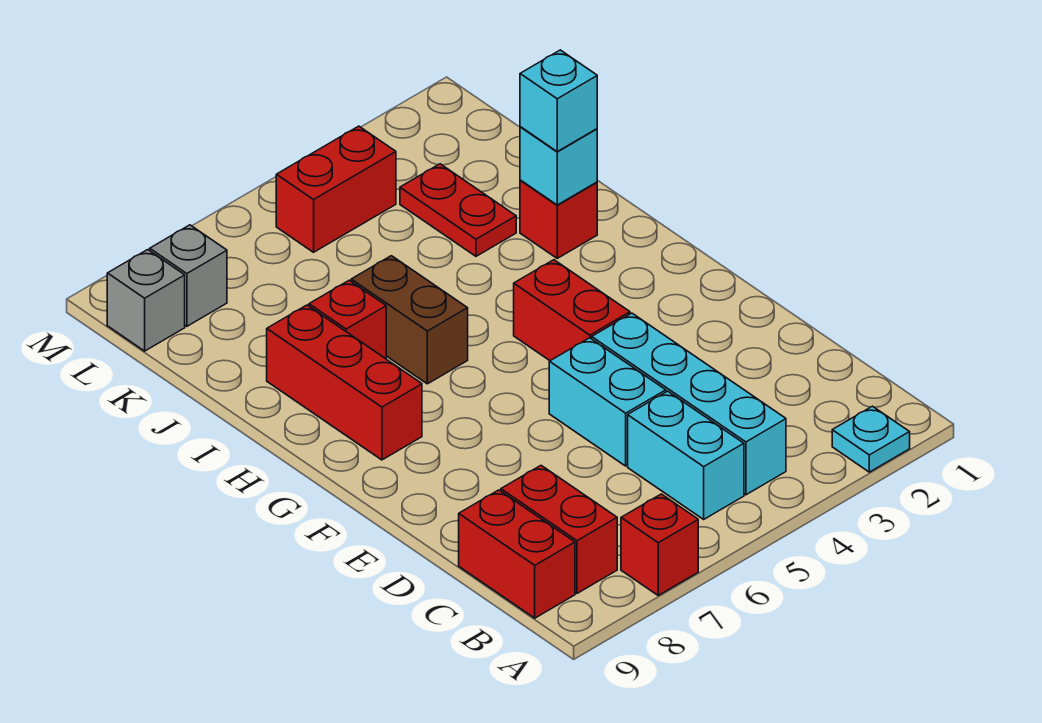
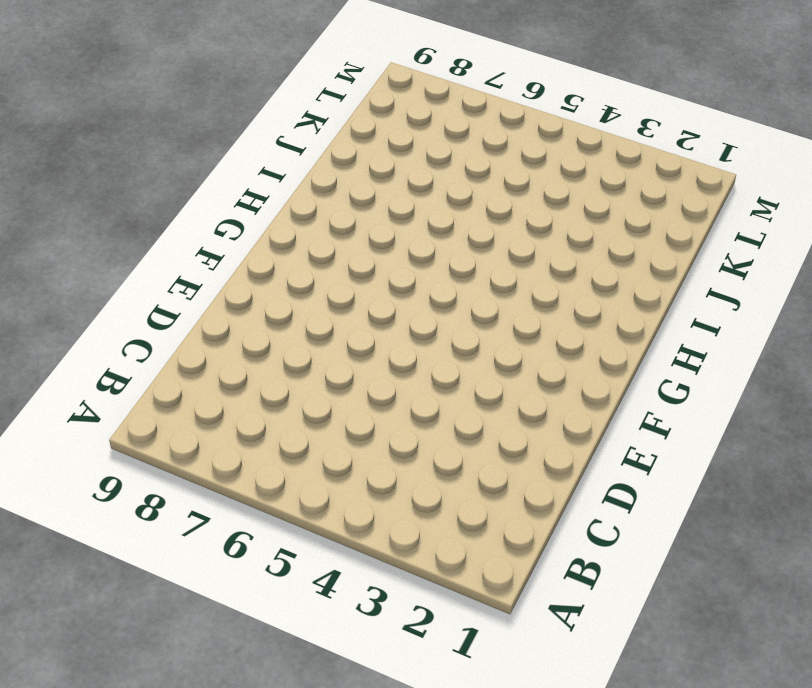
none -> cyan plate A2 level 1
none -> red brick A7 level 1
none -> cyan brick B4:E4 level 1

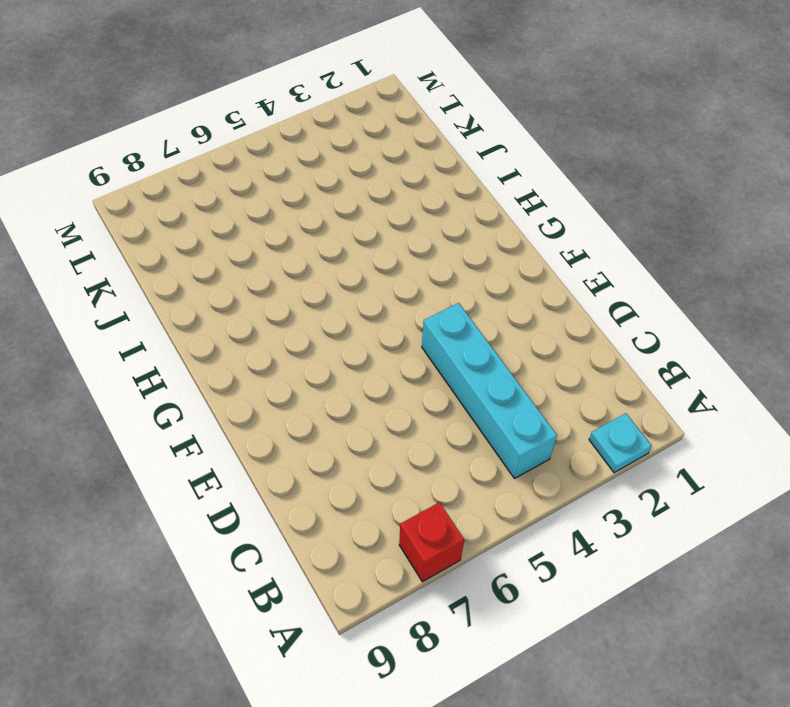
none -> cyan brick B5:C5 level 1
none -> red brick B8:C8 level 1
none -> red brick B9:C9 level 1

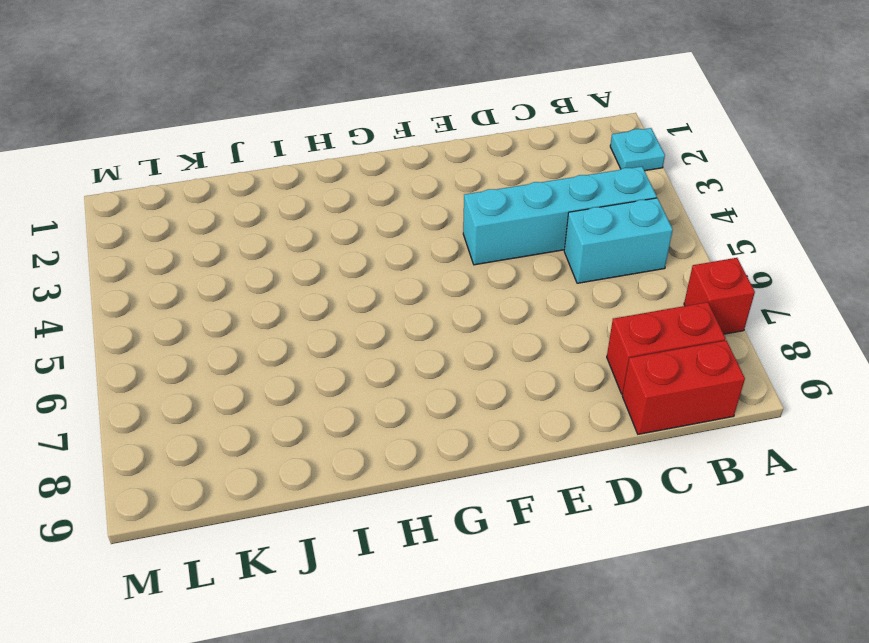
none -> cyan brick D5:E5 level 1
none -> red brick F4:G4 level 1
none -> red brick G8:I8 level 1

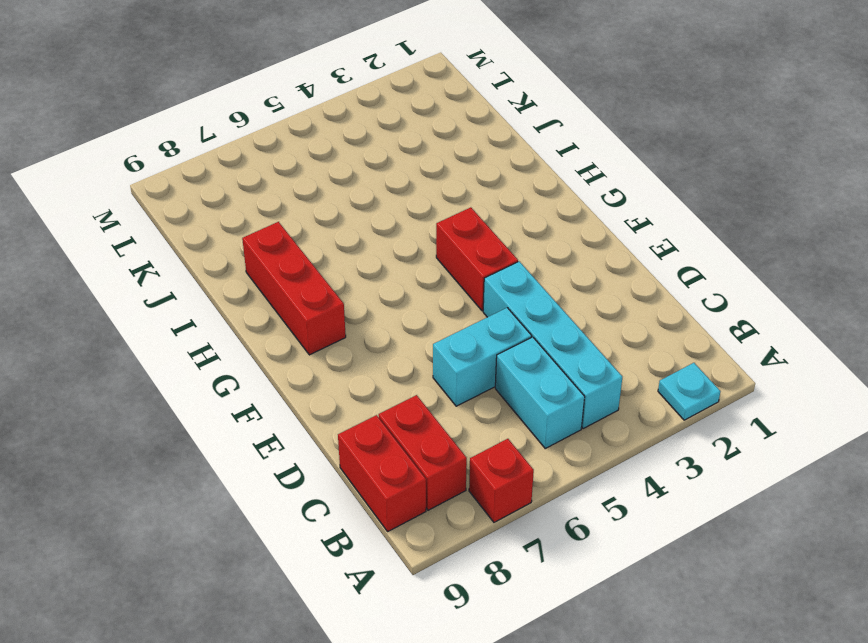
cyan brick D5:D6 level 1 -> cyan brick D5:E5 level 1
none -> brown brick H6:I6 level 1
none -> red brick I2 level 1
none -> red brick I7 level 1

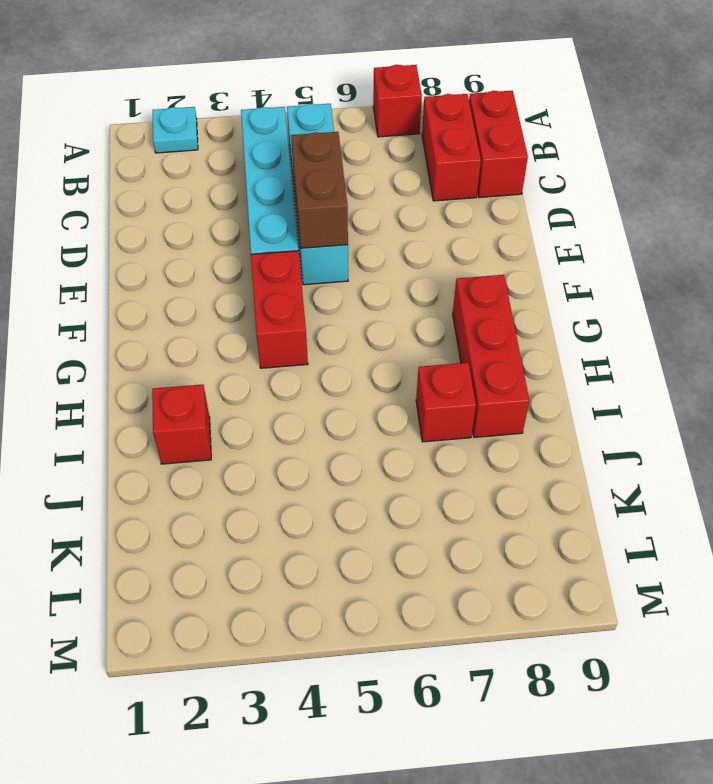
brown brick D5:E5 level 2 -> brown brick H6:I6 level 1
none -> red plate J3:K3 level 1
none -> red brick L4:L5 level 1
none -> grey brick L8 level 1

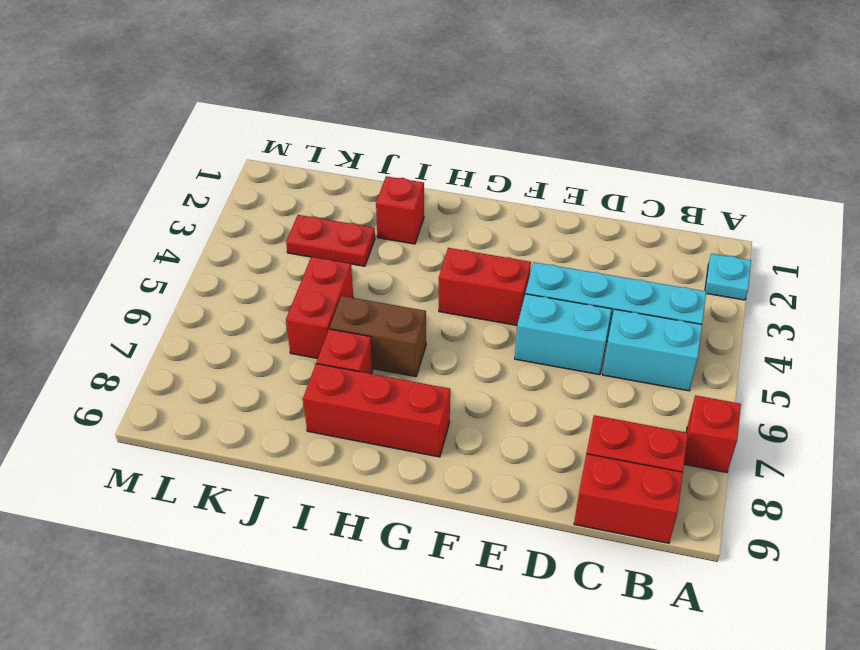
red brick J5:J6 level 1 -> red brick L4:L5 level 1
none -> grey brick L8 level 1
none -> grey brick L9 level 1
none -> cyan brick I2 level 2

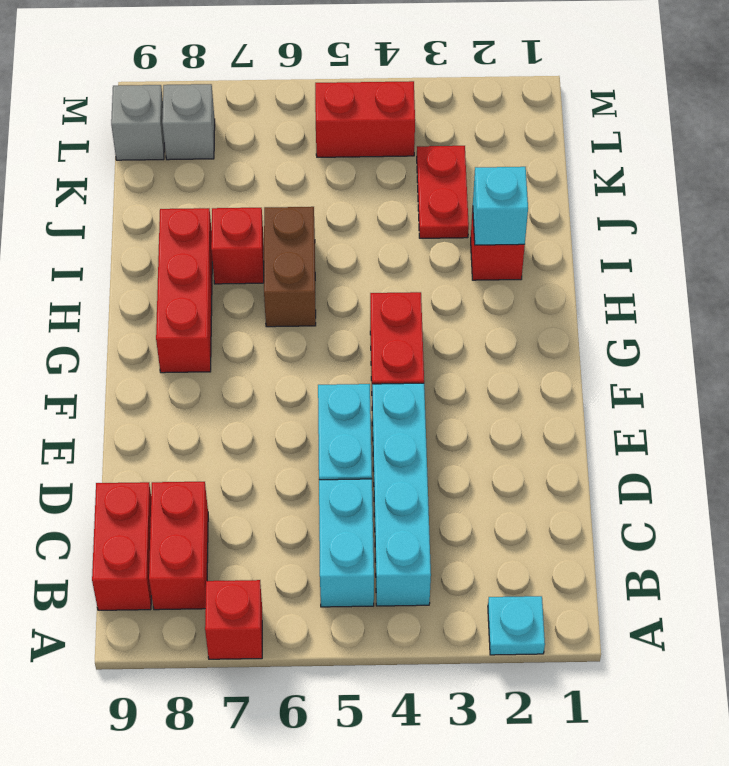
none -> cyan brick I2 level 3

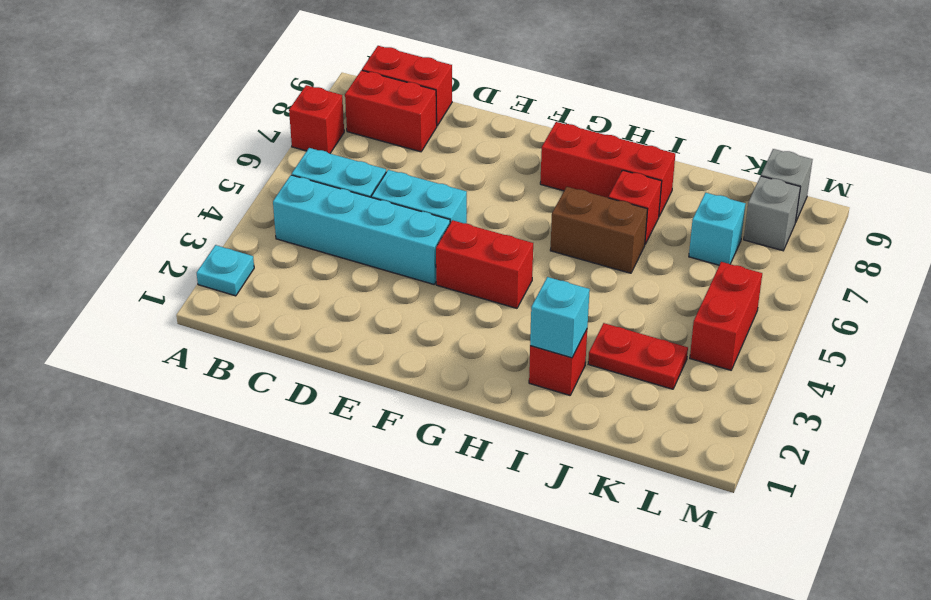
cyan brick K7 level 1 -> cyan brick I2 level 3

